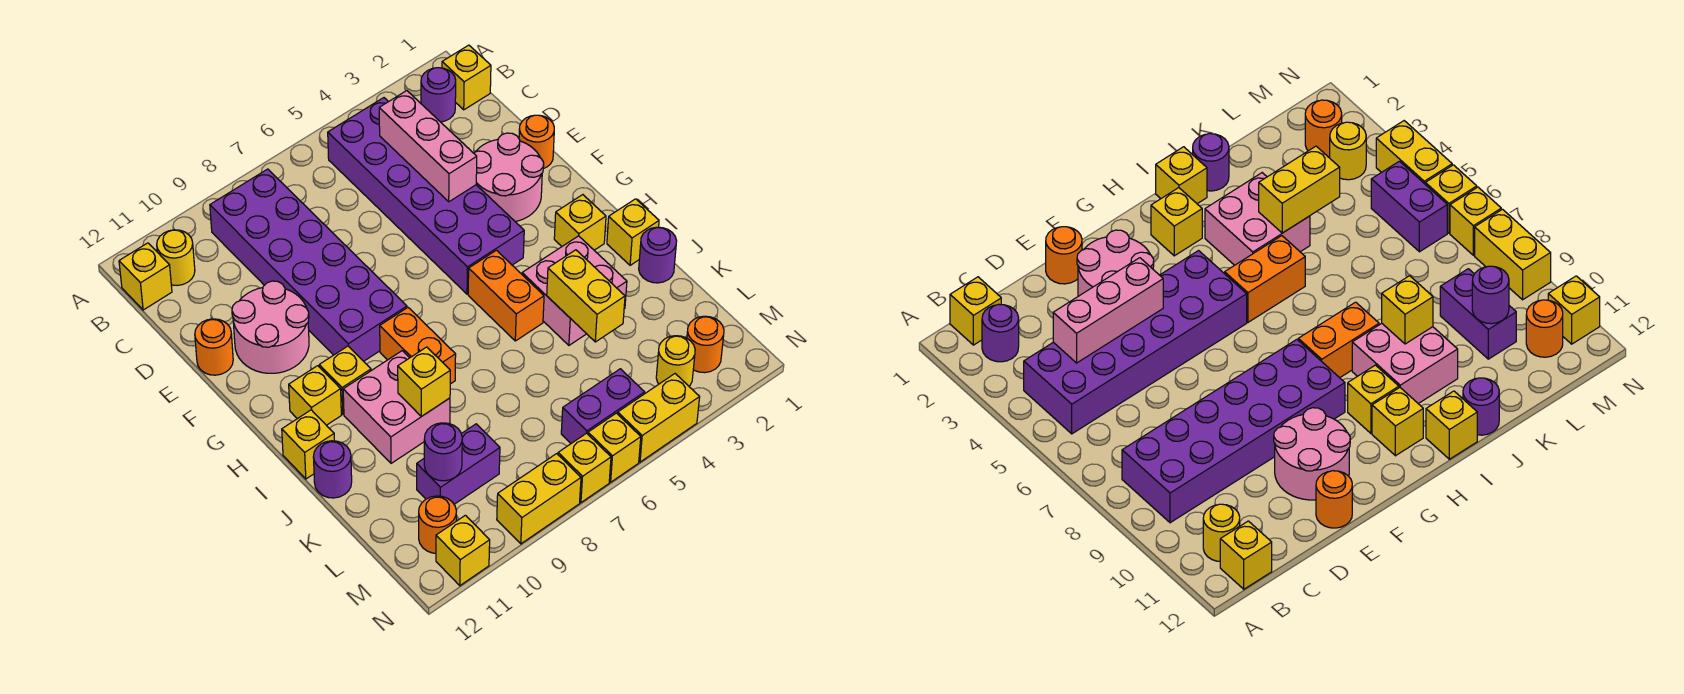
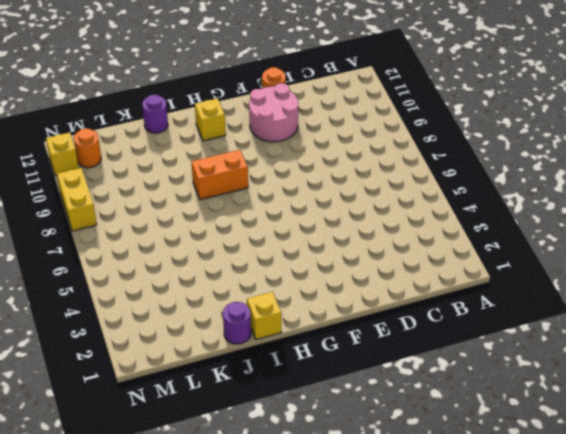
none -> yellow brick B1 level 1
none -> purple round brick B2 level 1
none -> purple brick B4:G5 level 1
none -> purple brick B8:G9 level 1

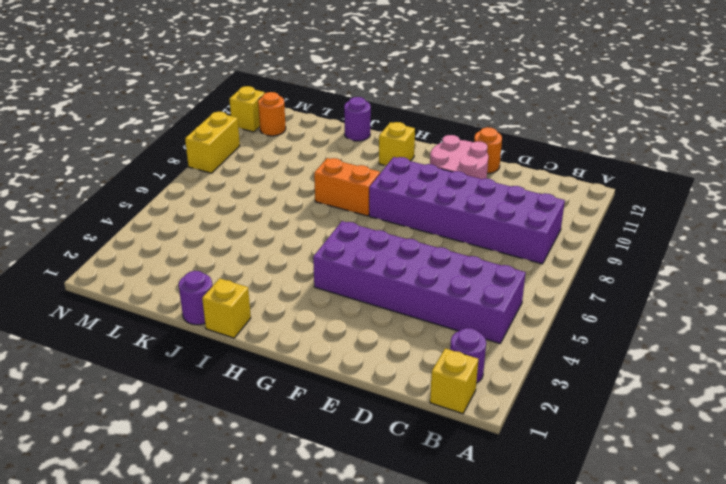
none -> yellow round brick B11 level 1
none -> yellow brick B12 level 1
none -> orange round brick E1 level 1
none -> pink round brick E2:F3 level 1

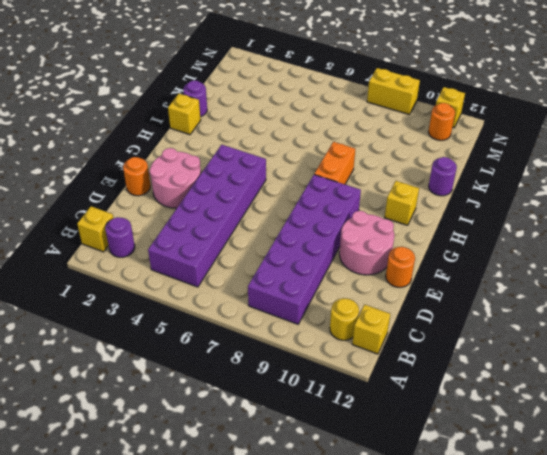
none -> yellow brick H2 level 1
none -> orange brick H5:I5 level 1
none -> yellow brick H10 level 1
none -> pink brick I3:J4 level 1

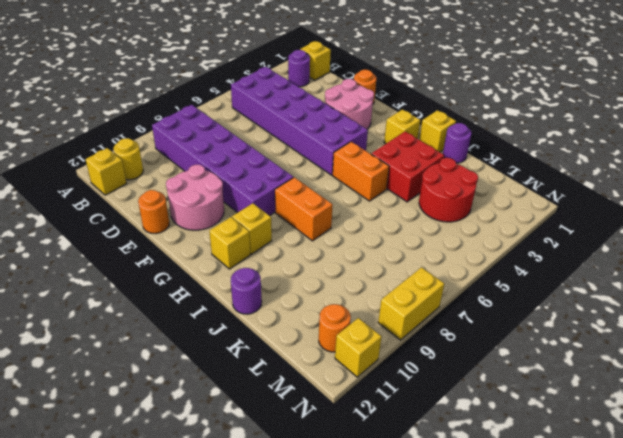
red brick I3:J4 level 1 -> pink brick I3:J4 level 1
red round brick K3:L4 level 1 -> none
none -> pink brick I9:J10 level 1
none -> yellow brick I12 level 1
none -> purple brick L9:L10 level 1
none -> orange round brick M2 level 1

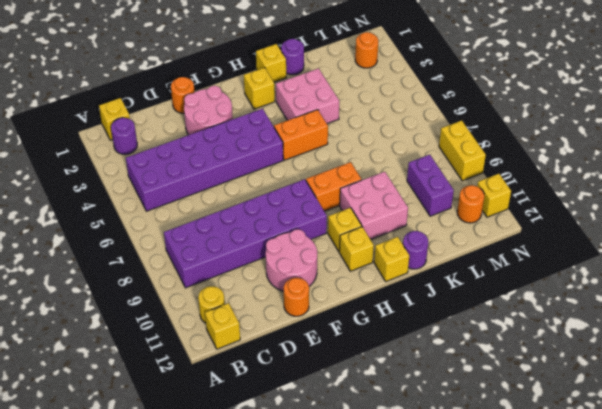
none -> yellow round brick M3 level 1
none -> purple brick M5:M6 level 1
none -> yellow brick N4:N5 level 1
none -> yellow brick N6 level 1

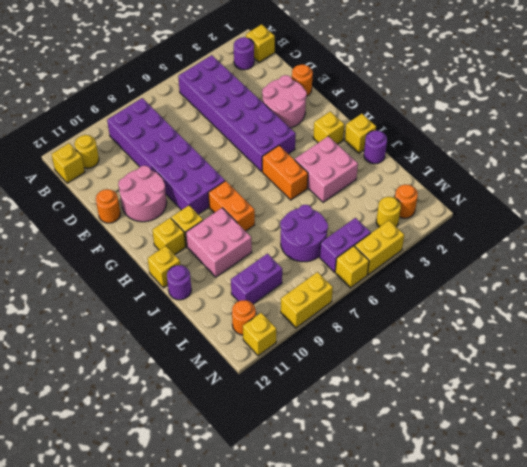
purple round brick K6:L7 level 1 -> none
none -> yellow brick N7 level 1
none -> pink brick C4:E4 level 2
none -> yellow brick J4:K4 level 2
none -> yellow brick J9 level 2

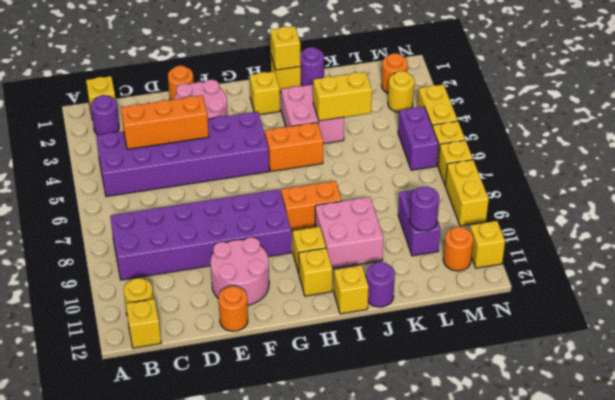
orange brick C4:E4 level 2 -> pink brick C4:E4 level 2
yellow brick I1 level 2 -> yellow brick J9 level 2

